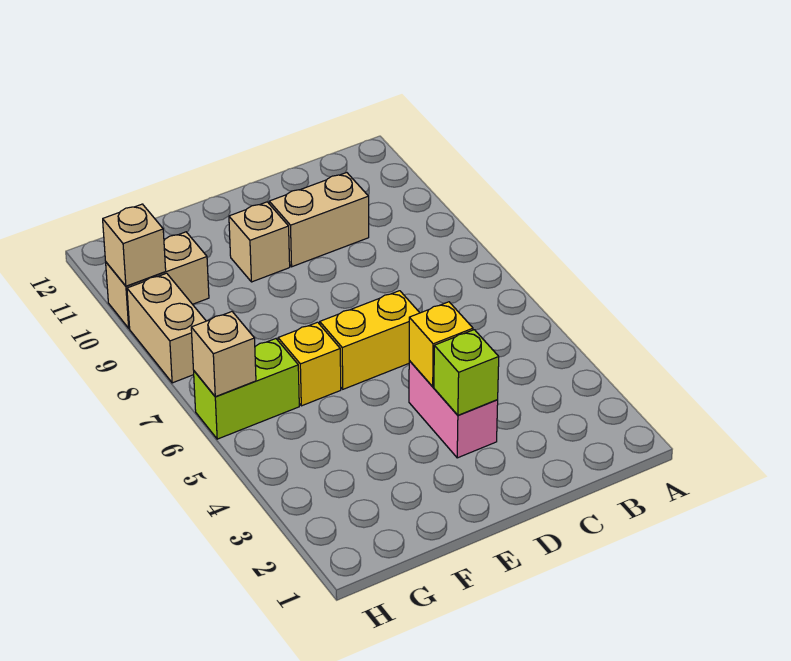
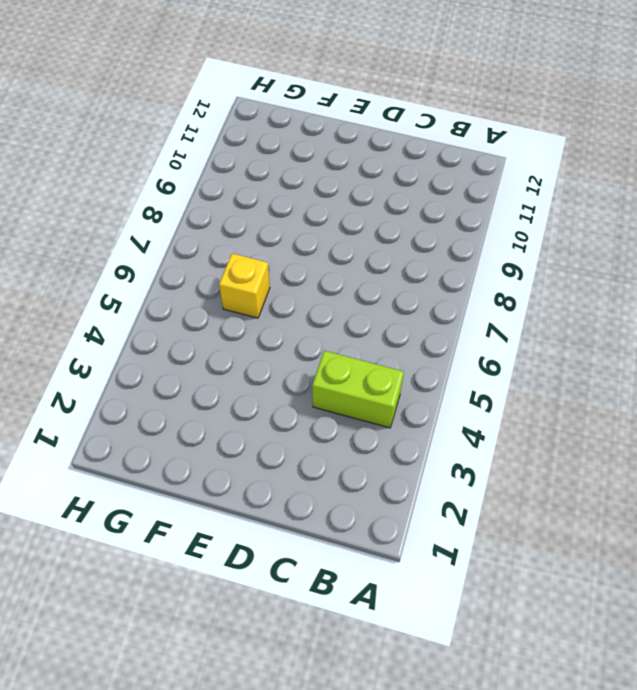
lime brick B4:C4 level 1 -> lime brick G6:H6 level 1
none -> tan brick C10:D10 level 1
none -> pink brick D3:D4 level 1
none -> yellow brick D6:E6 level 1

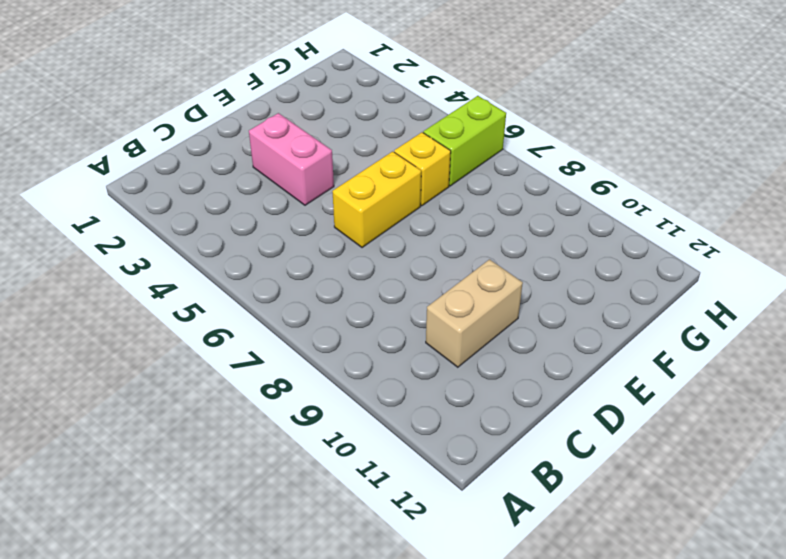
none -> tan brick E10 level 1
none -> tan brick G10:H10 level 1
none -> tan brick H8:H9 level 1

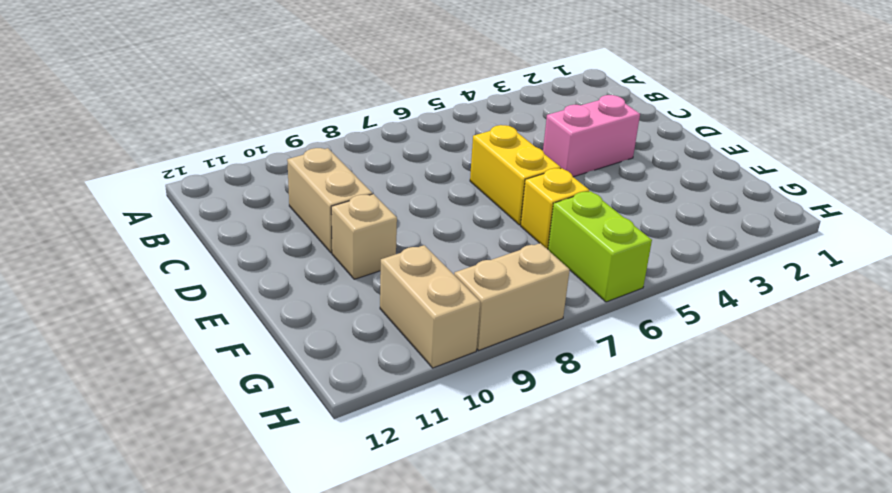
none -> lime brick D3 level 2
none -> yellow brick D4 level 2
none -> tan brick H6 level 2

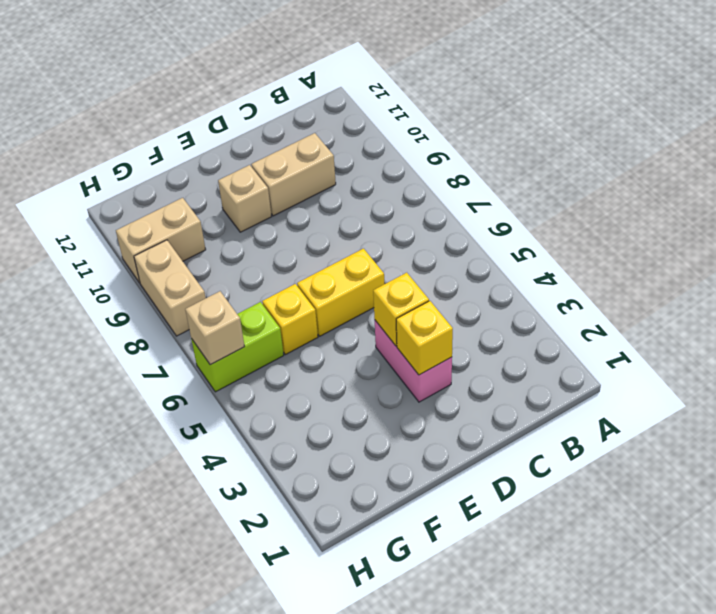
yellow brick D3 level 2 -> lime brick D3 level 2
none -> tan brick H10 level 2

